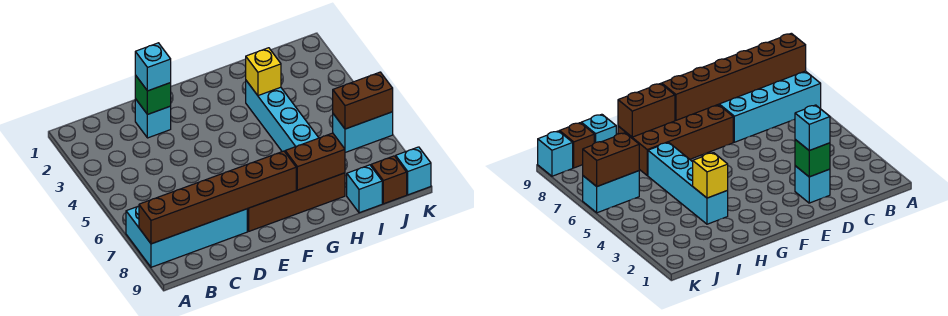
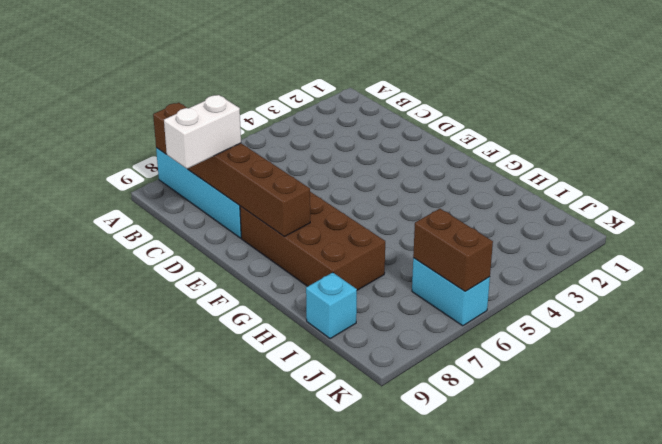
white brick C8:C9 level 3 -> none
none -> cyan brick D2 level 1
none -> cyan brick H3:H6 level 1
none -> brown brick J9 level 1

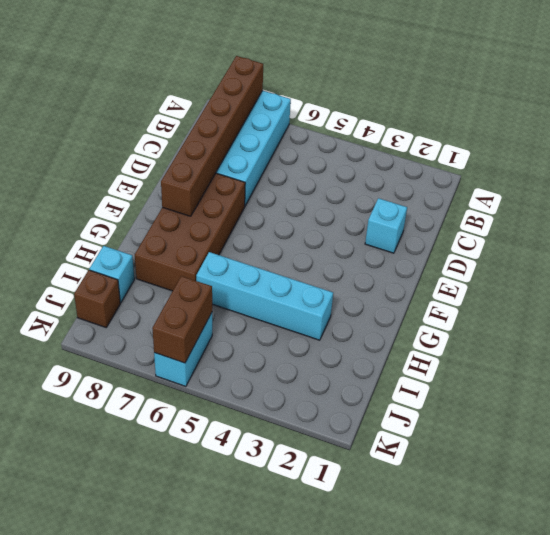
none -> cyan brick K9 level 1
none -> green brick D2 level 2
none -> brown brick G8:H8 level 2

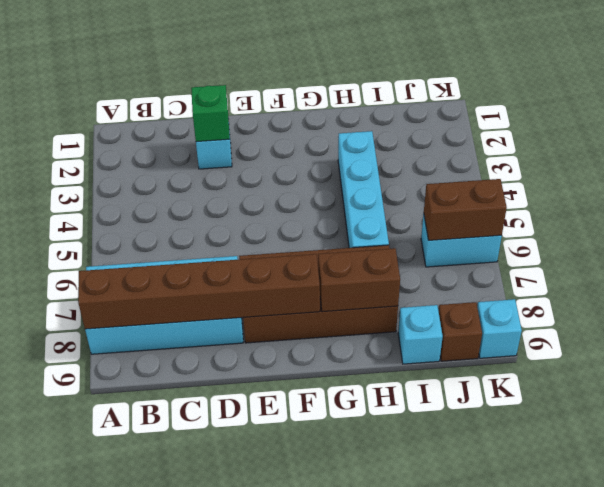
none -> yellow brick H3 level 2
none -> cyan brick D2 level 3

